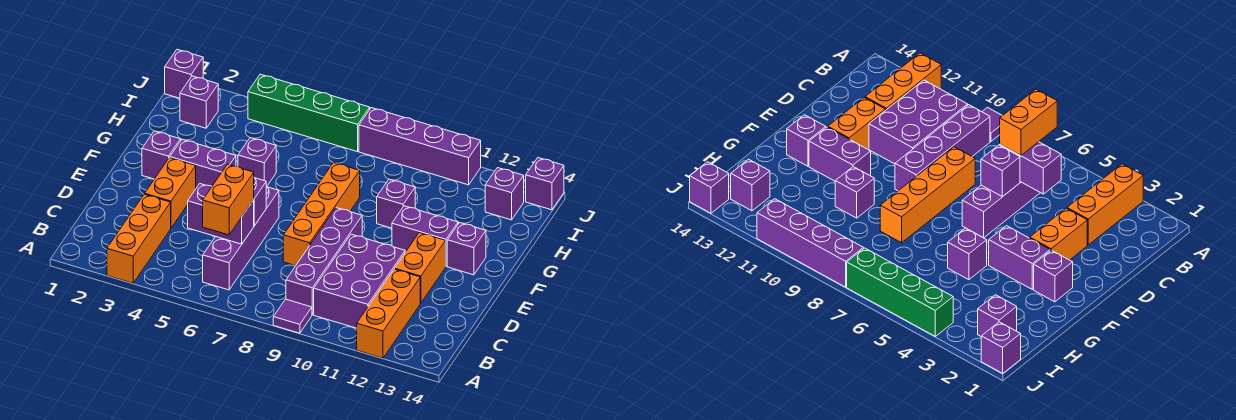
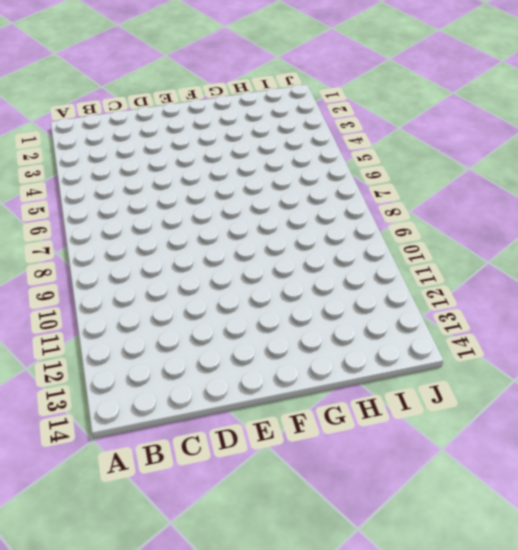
none -> orange brick A3:C3 level 1
none -> purple tile A9 level 1
none -> orange brick A12:C12 level 1

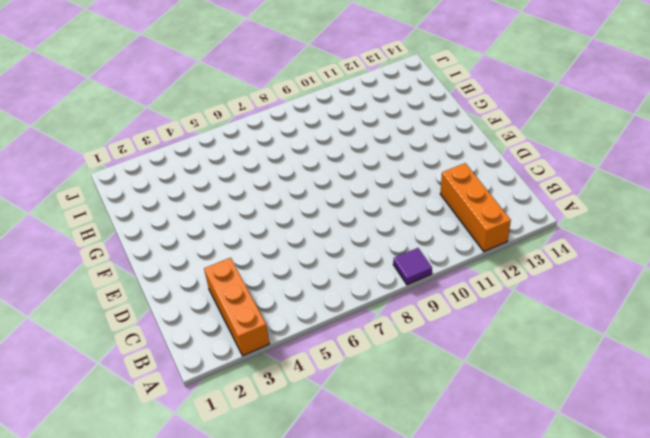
none -> purple brick B6:E6 level 1
none -> purple brick B9:E9 level 1
none -> purple brick B10:D11 level 1

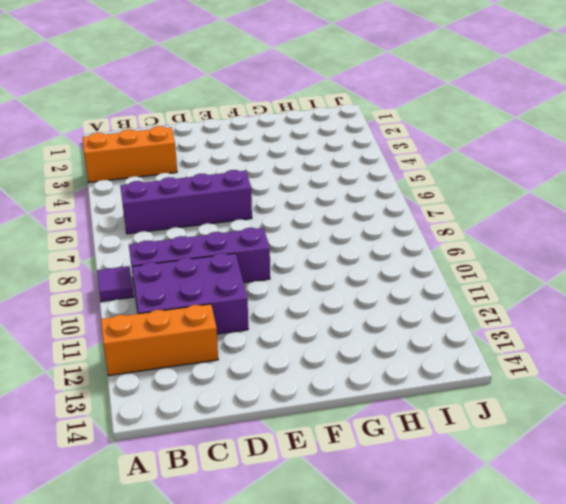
none -> orange brick D3:E3 level 1
none -> orange brick D8:G8 level 1
none -> orange brick D12:E12 level 1

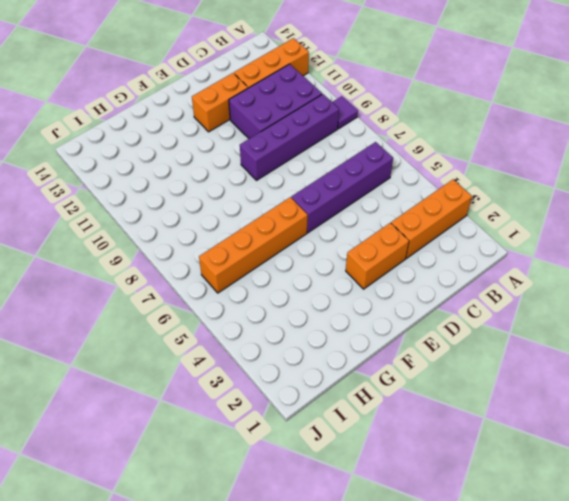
orange brick F6:I6 level 1 -> orange brick D8:G8 level 1
none -> purple brick F2 level 1
none -> purple brick F3:F4 level 1
none -> purple brick F11:F12 level 1

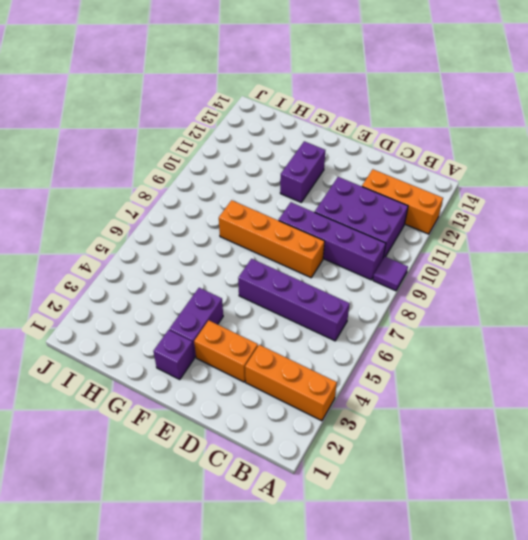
none -> orange brick D12:E12 level 1
none -> purple brick F13 level 1
none -> purple brick G5 level 1

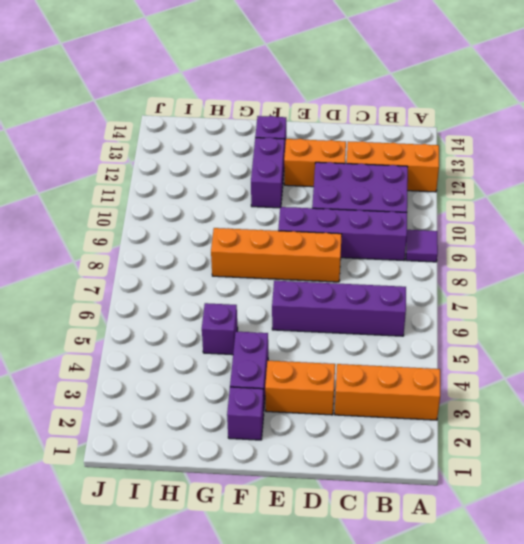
none -> purple brick G10 level 1
none -> purple brick I2 level 1
none -> purple brick I13 level 1

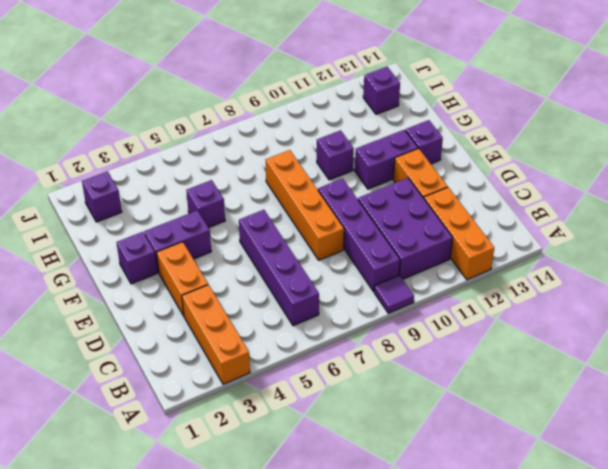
none -> purple brick J1 level 1
none -> green brick J4:J7 level 1
none -> purple brick J8:J11 level 1

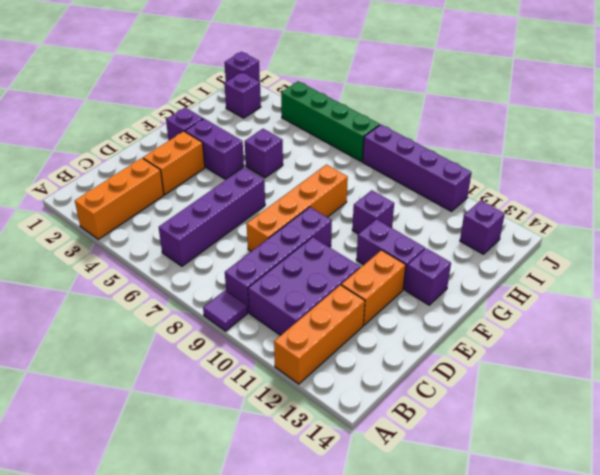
none -> purple brick J14 level 1
none -> purple brick C5:C6 level 2
none -> purple brick D6 level 2

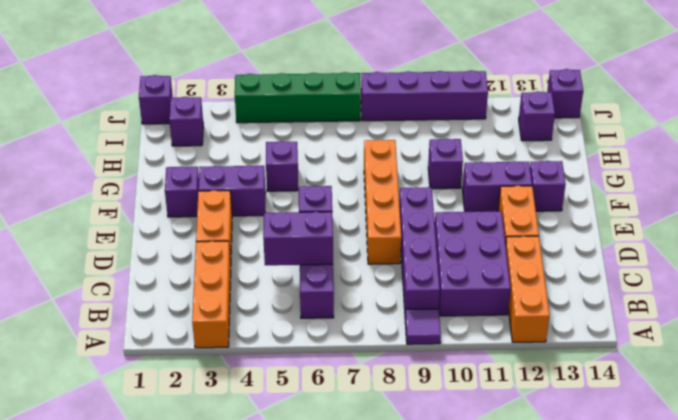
none -> orange brick B6:C6 level 3

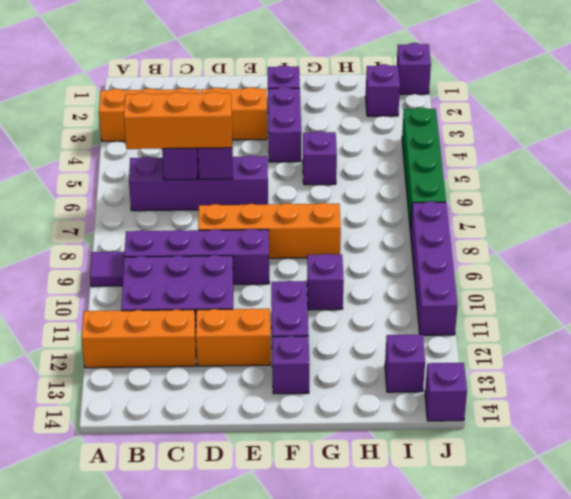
orange brick B6:D6 level 3 -> orange brick B6:C6 level 3

